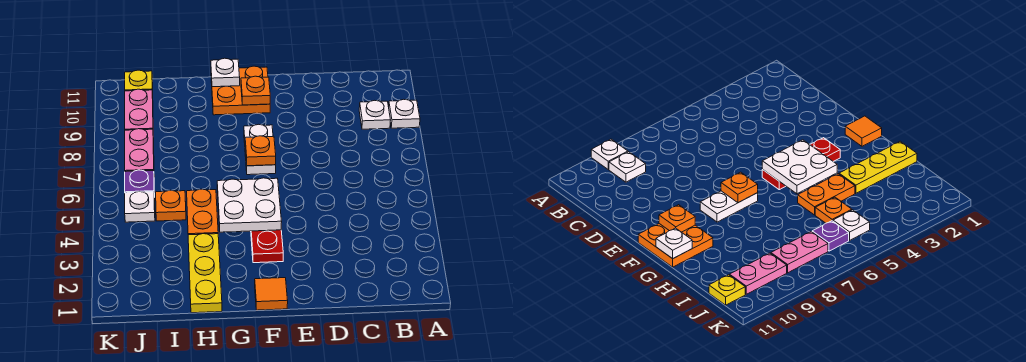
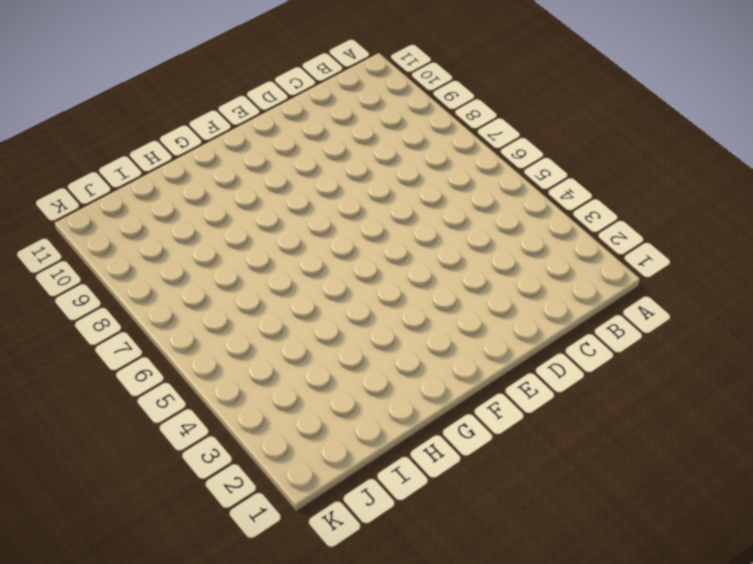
none -> white plate A9 level 1
none -> white plate B9 level 1
none -> orange tile F1 level 1

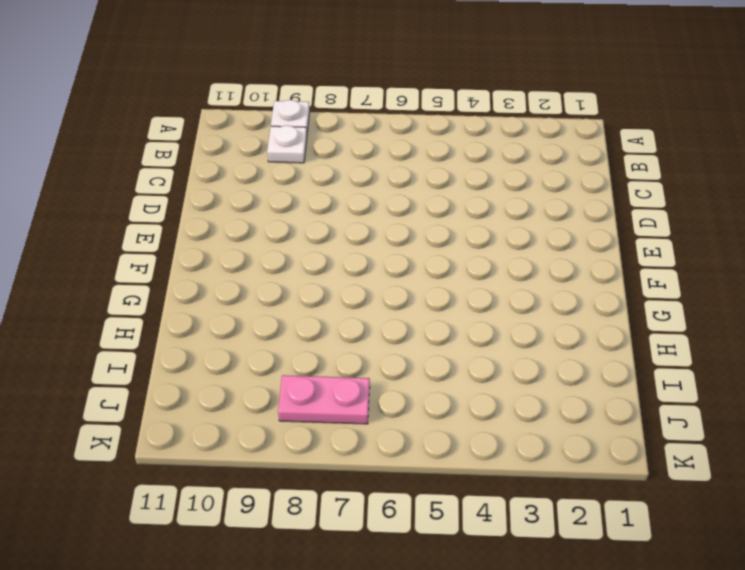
none -> orange tile F1 level 1
none -> red plate F3:F5 level 1
none -> white plate F7:F8 level 1

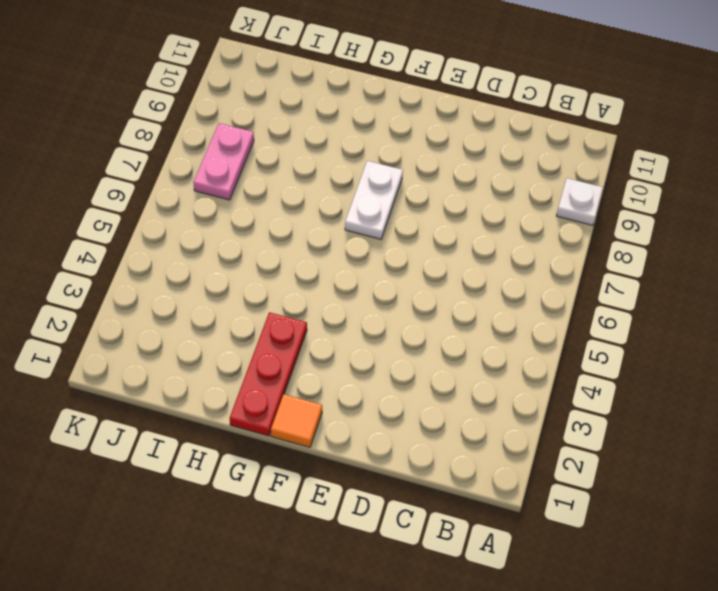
red plate G1:G3 level 1 -> red plate F3:F5 level 1
none -> white plate B9 level 1
none -> orange plate F10:G11 level 1
none -> yellow plate H1:H3 level 1

